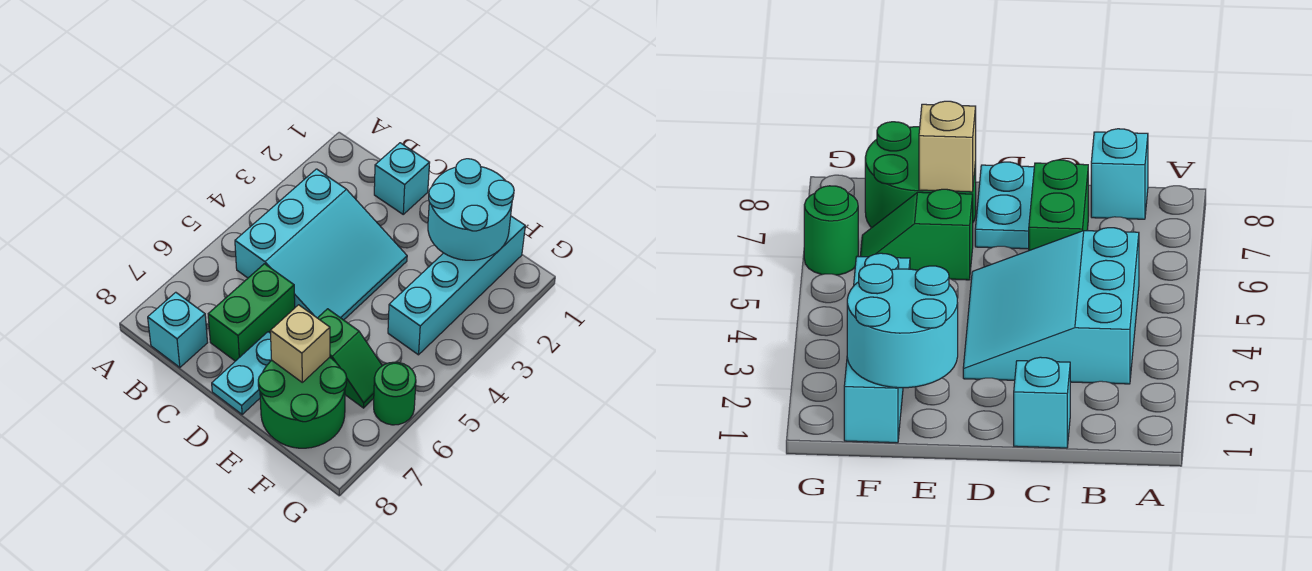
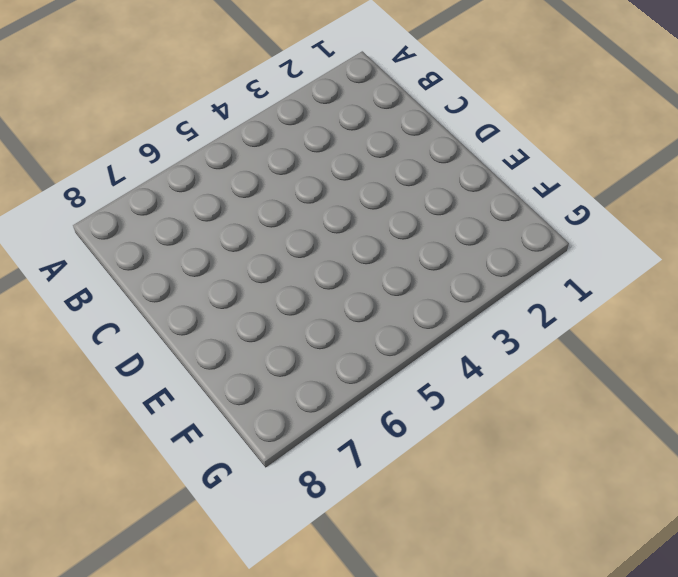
none -> cyan slope B3:D5 level 1 top B
none -> cyan brick B8 level 1

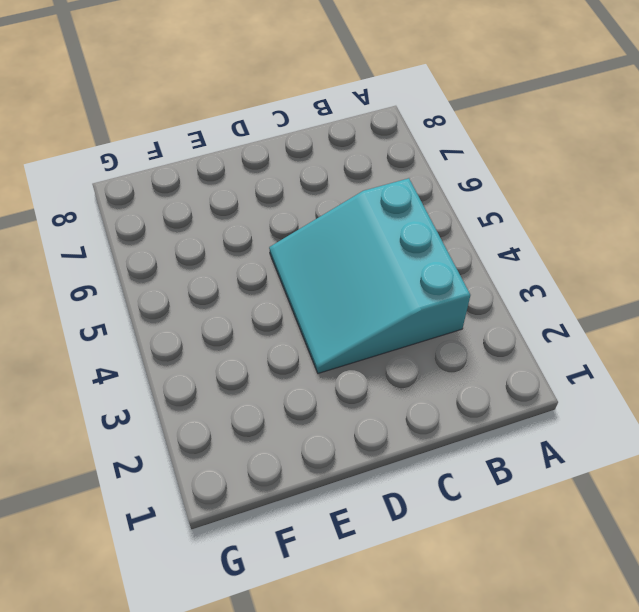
none -> cyan brick B8 level 1
none -> cyan brick C1 level 1

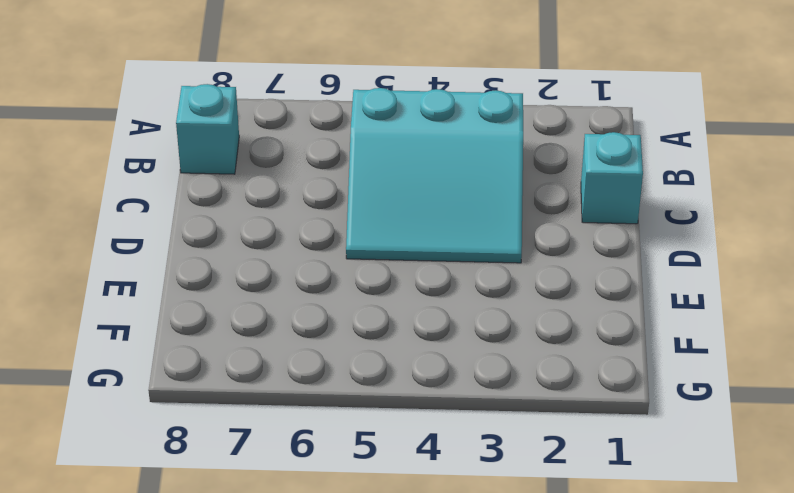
none -> green brick C6:C7 level 1
none -> cyan plate D7:D8 level 1

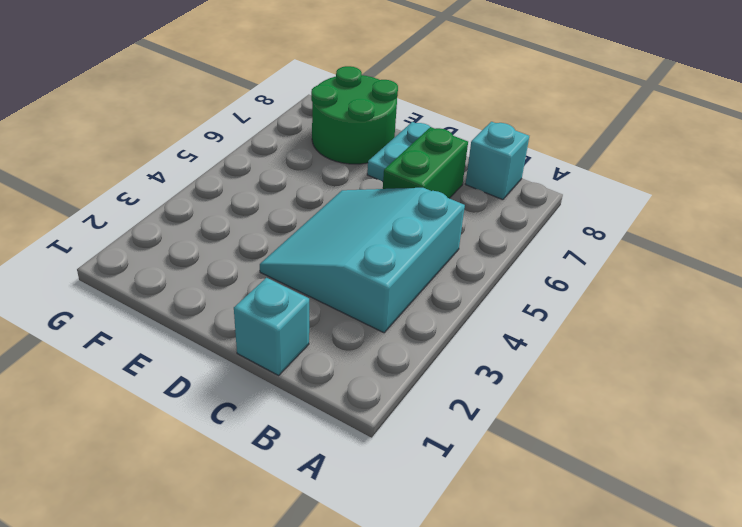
none -> green slope E6:F6 level 1 top E
none -> cyan brick F1:F4 level 1

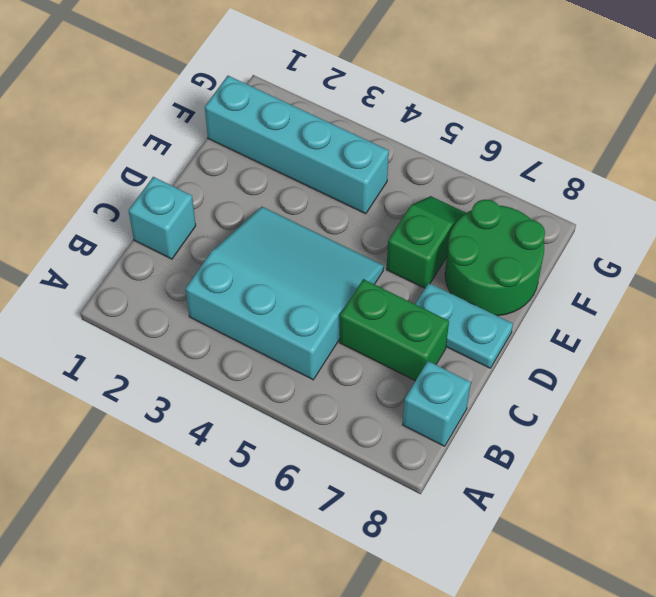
none -> green round brick G6 level 1
none -> cyan round brick E1:F2 level 2

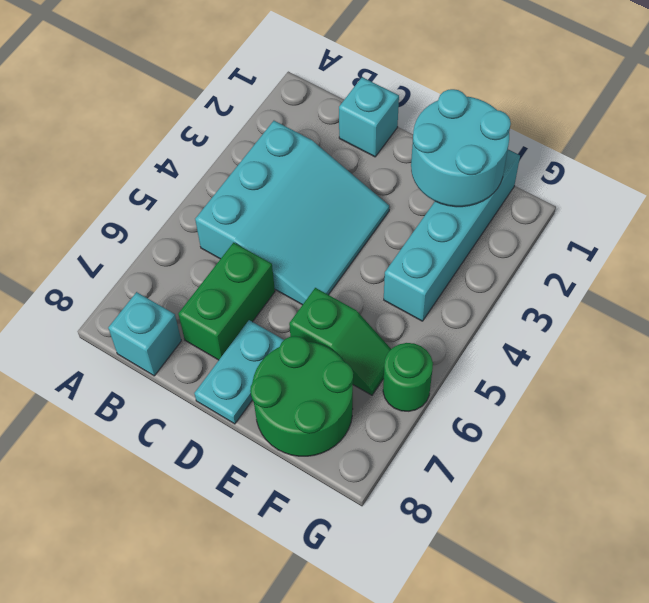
none -> tan brick E7 level 2

